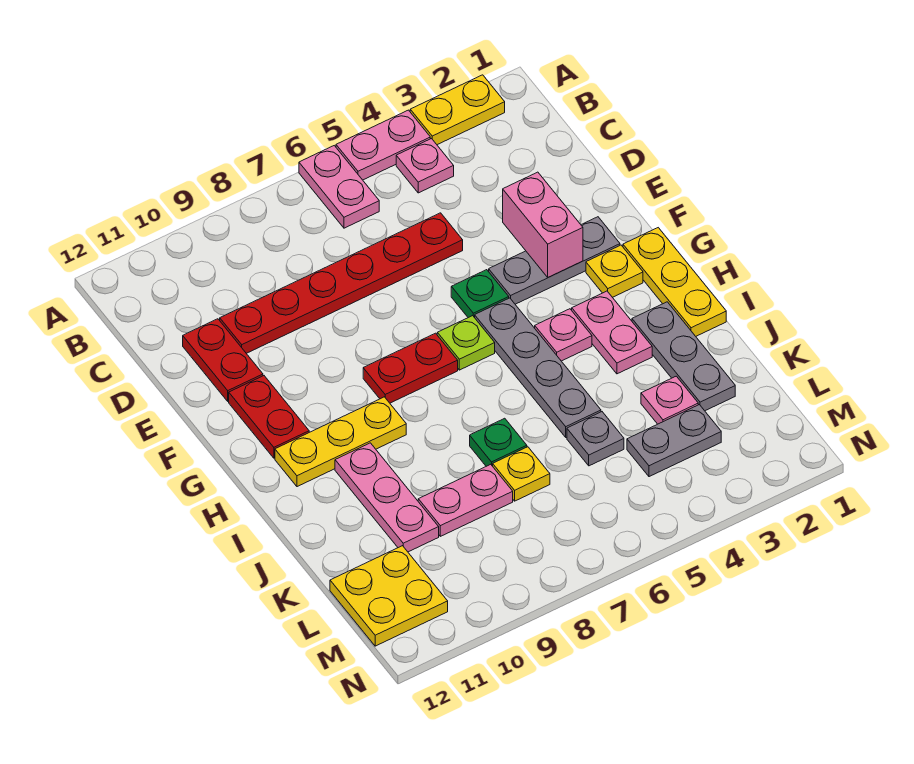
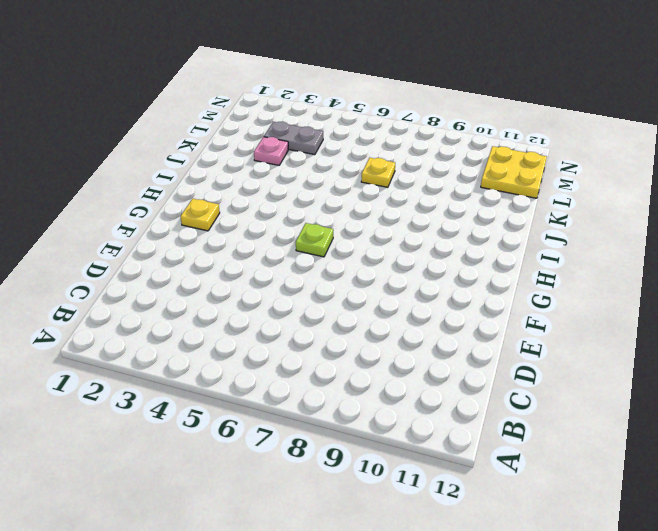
none -> yellow plate A2:A3 level 1
none -> pink plate A4:A5 level 1
none -> pink plate A6:B6 level 1

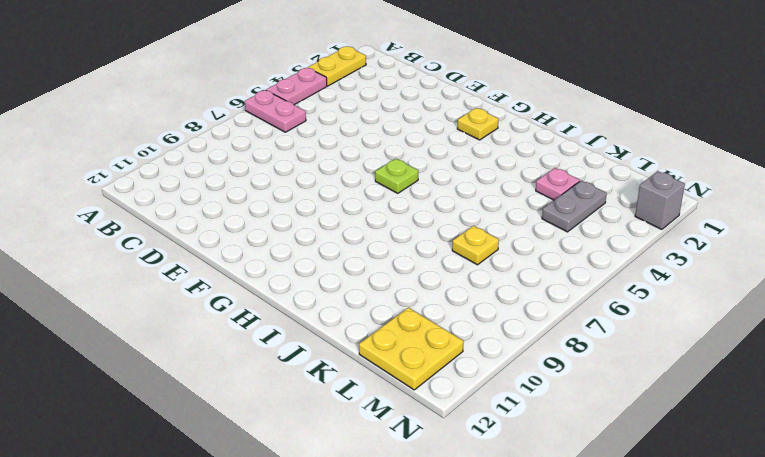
grey brick N2 level 1 -> none
none -> pink plate B4 level 1
none -> red plate D5:D10 level 1
none -> red plate D11:E11 level 1

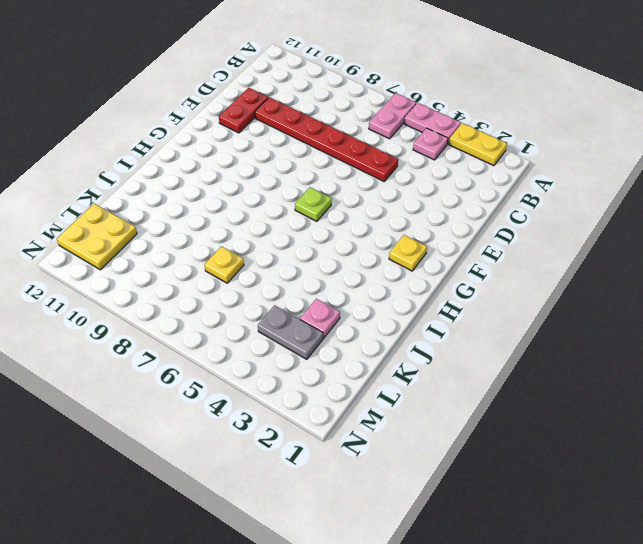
none -> grey plate F2:F4 level 1
none -> green plate F5 level 1
none -> red plate F11:G11 level 1

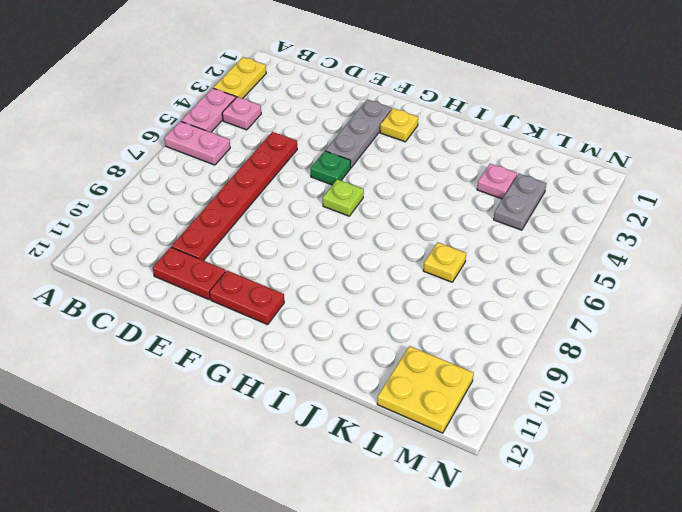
none -> yellow plate G1:I1 level 1
none -> grey plate G5:J5 level 1
none -> red plate G7:G8 level 1

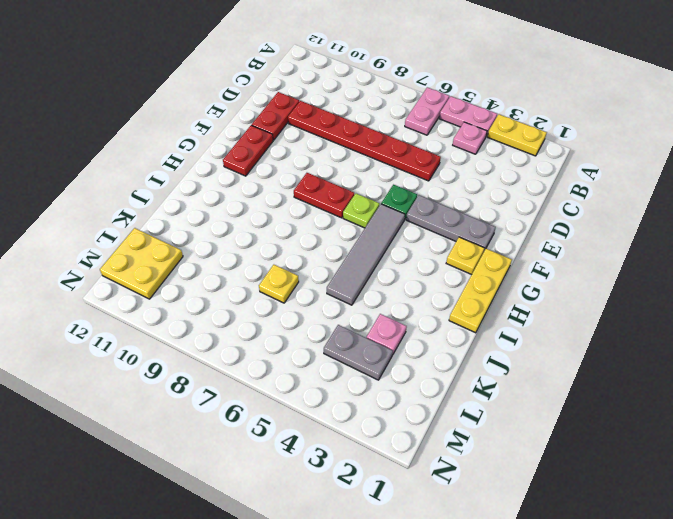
grey tile G5:J5 level 1 -> grey plate G5:J5 level 1
none -> pink plate H3:I3 level 1
none -> pink plate H4 level 1
none -> yellow plate H9:H11 level 1

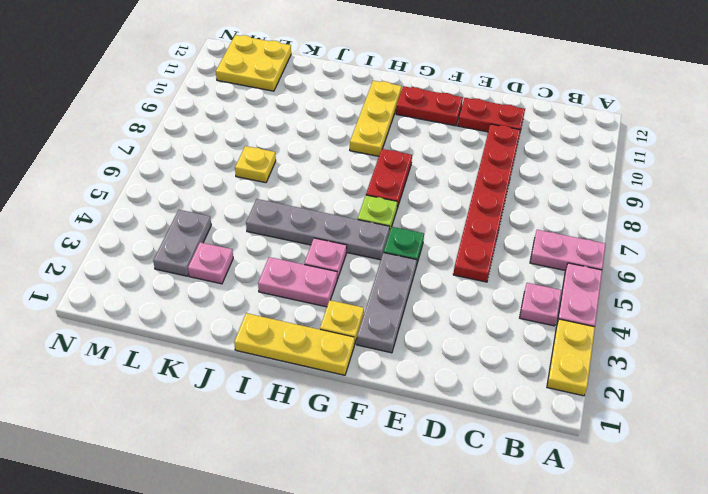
none -> grey plate I2:K2 level 1
none -> pink plate I10:K10 level 1
none -> green plate J7 level 1

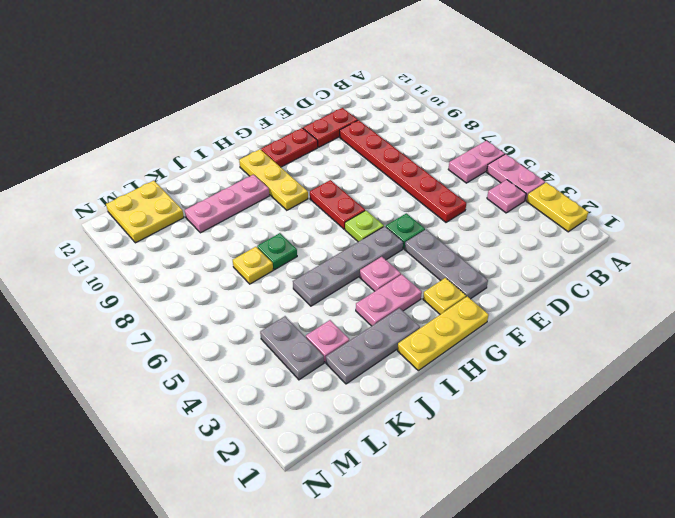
none -> grey plate K5 level 1
none -> pink plate K8:K9 level 1
none -> pink brick E3:F3 level 2

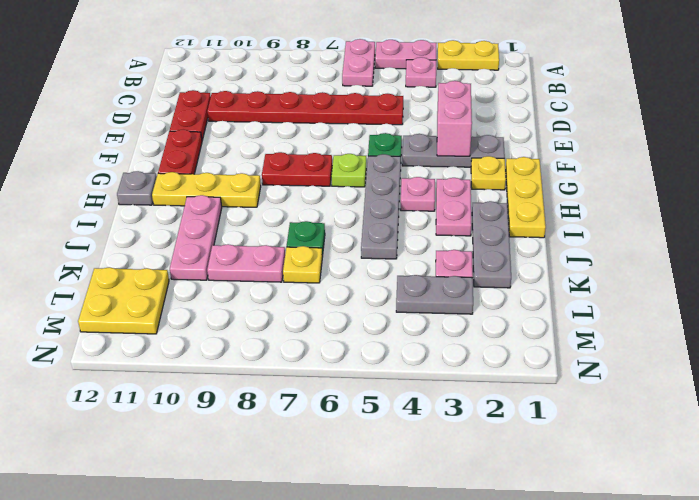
grey plate H12 level 1 -> grey plate K5 level 1

